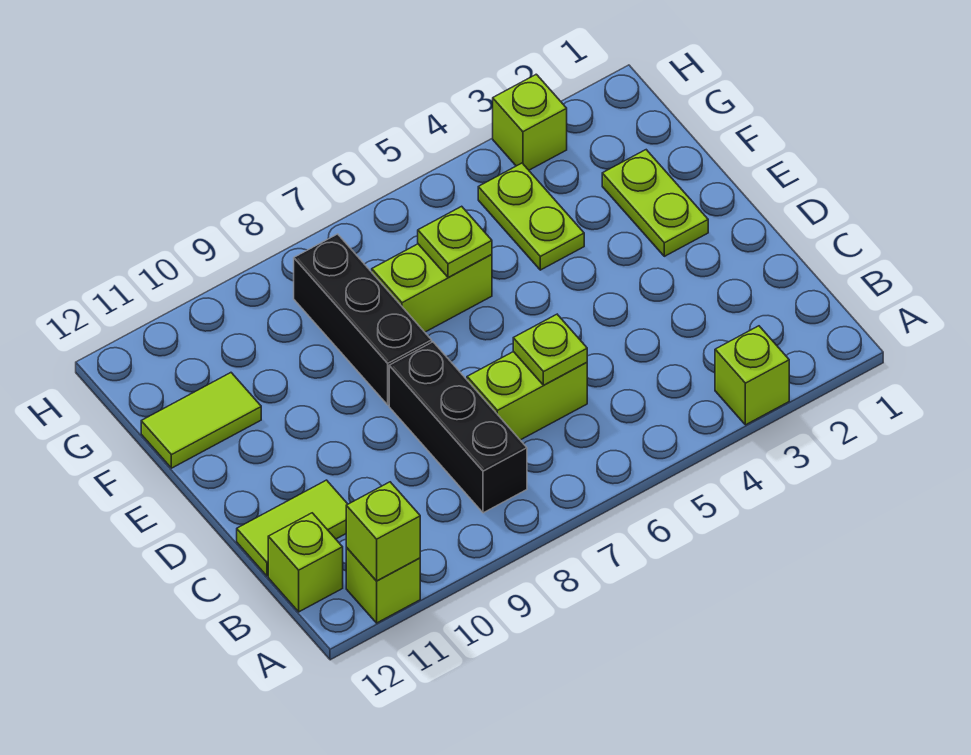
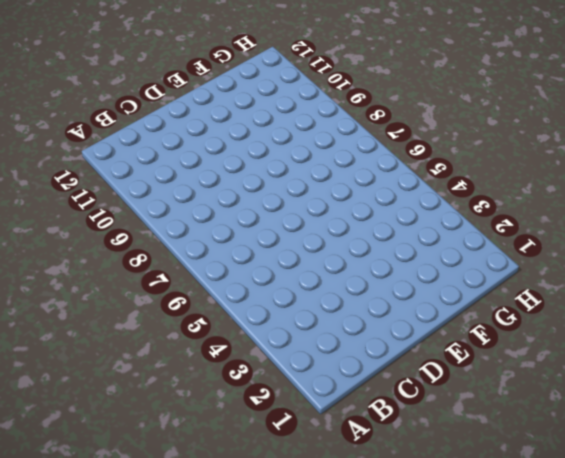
none -> lime brick A3 level 1
none -> lime brick A11 level 1
none -> black brick B8:D8 level 1

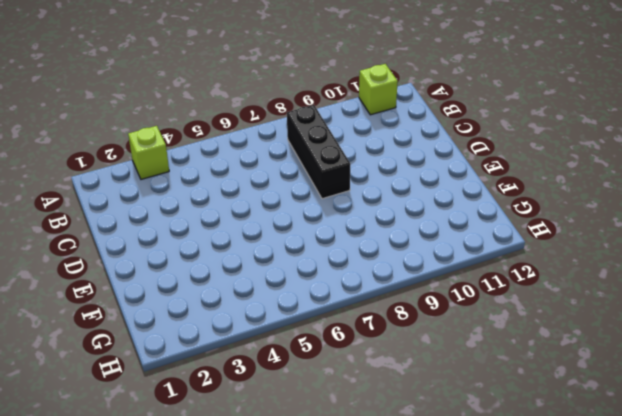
none -> lime brick B12 level 1
none -> lime brick C6:C7 level 1
none -> lime tile C11:C12 level 1

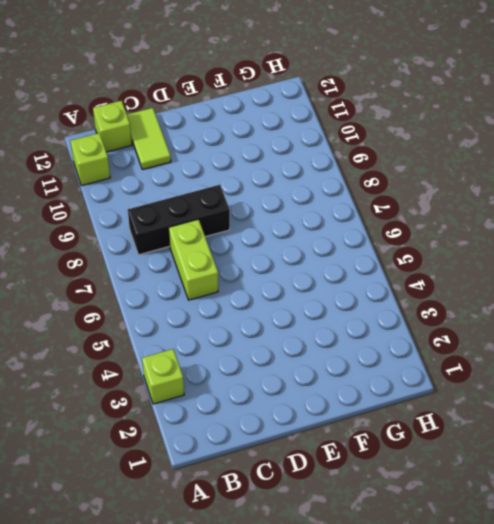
none -> lime plate E2:F2 level 1
none -> black brick E8:G8 level 1
none -> lime plate F4:G4 level 1

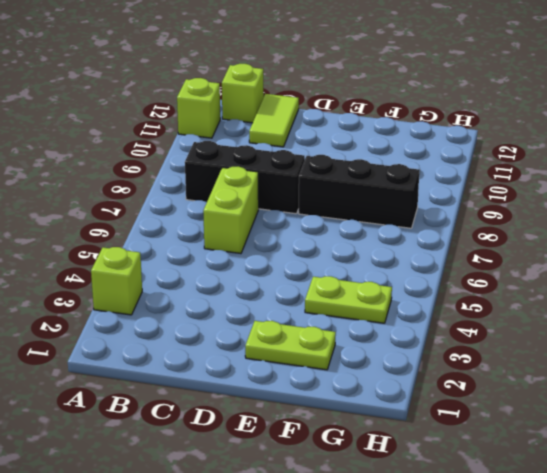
none -> lime brick F6:F7 level 1
none -> lime tile F11:F12 level 1
none -> lime brick H3 level 1

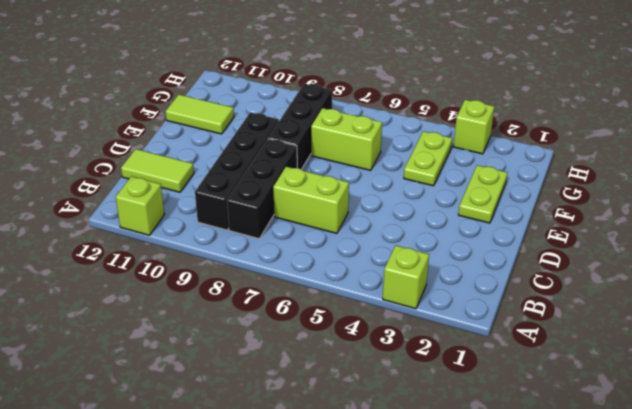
black brick B9:E9 level 1 -> none
none -> lime brick B12 level 1
none -> lime brick A11 level 2
none -> lime plate C6 level 2

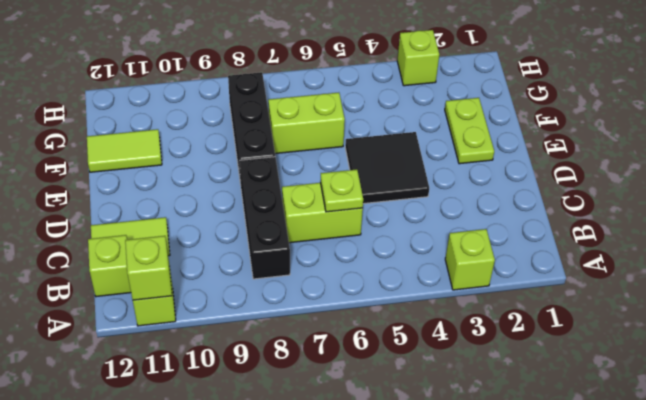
black tile D4:E5 level 1 -> none
none -> lime plate F4:G4 level 1
none -> lime plate F6 level 2

